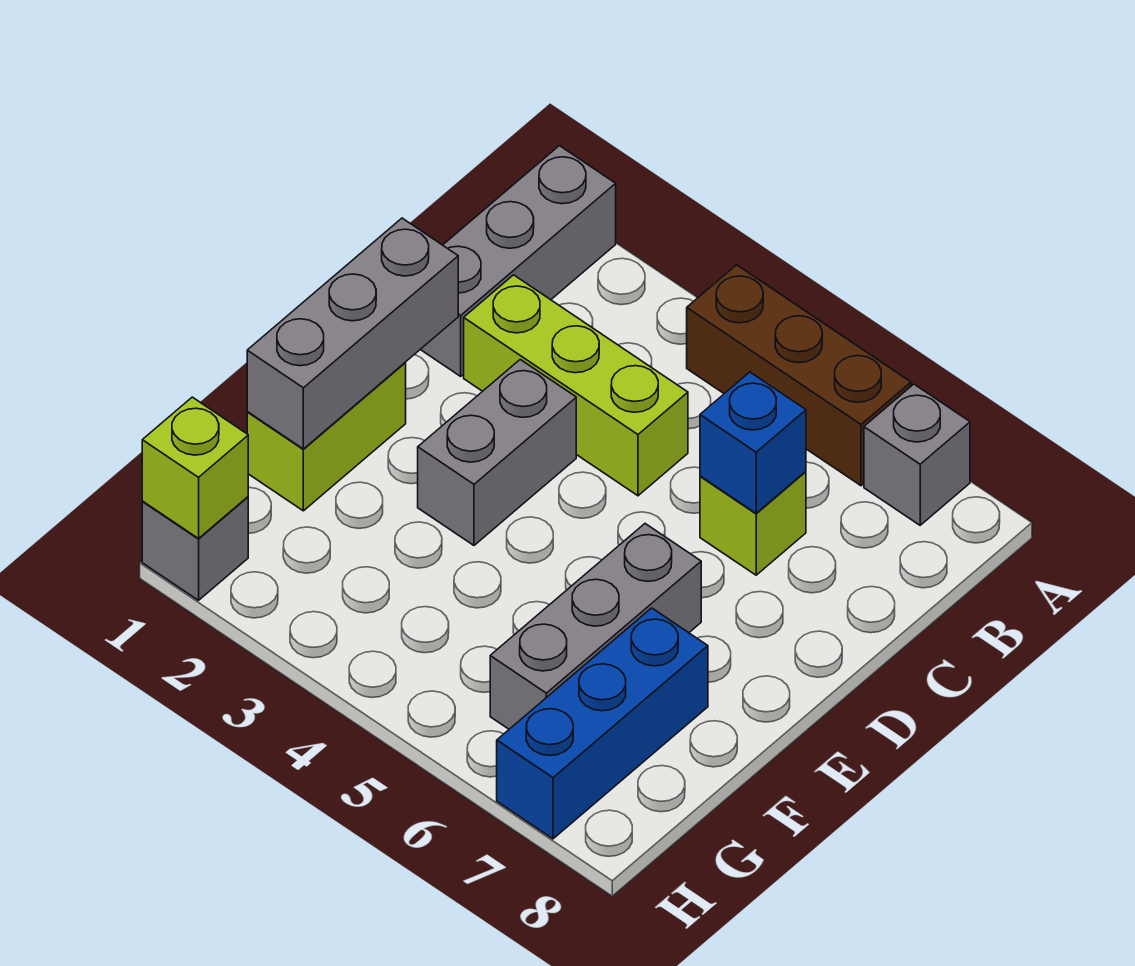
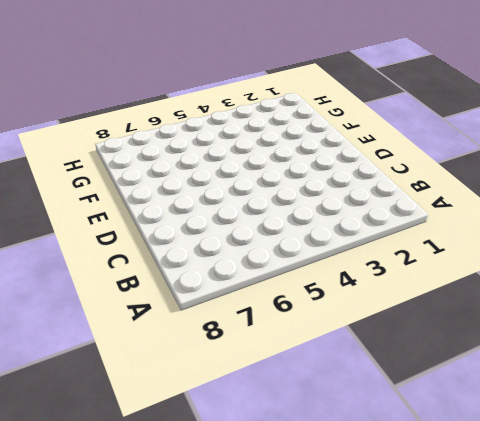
none -> grey brick A1:C1 level 1
none -> brown brick A4:A6 level 1
none -> grey brick A7 level 1

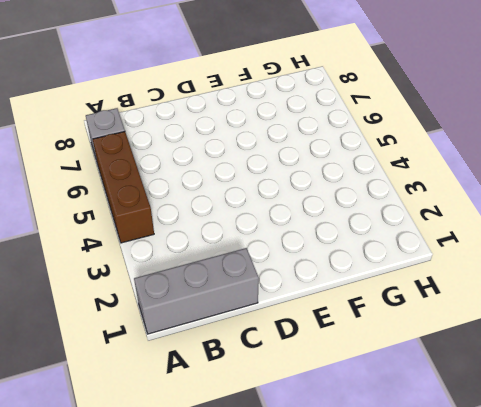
none -> lime brick C2:C4 level 1
none -> lime brick C6 level 1
none -> grey brick D3:E3 level 1

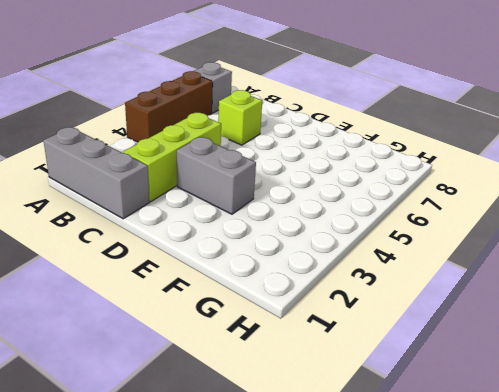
none -> lime brick E1:F1 level 1
none -> grey brick E6:G6 level 1
none -> blue brick F7:H7 level 1

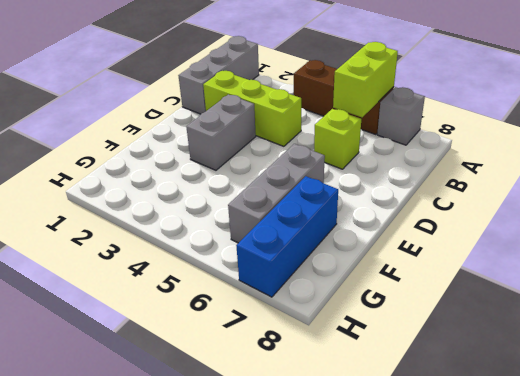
lime brick A6:B6 level 2 -> lime brick E1:F1 level 1
none -> grey brick H1 level 1
none -> blue brick C6 level 2
none -> grey brick D1:F1 level 2

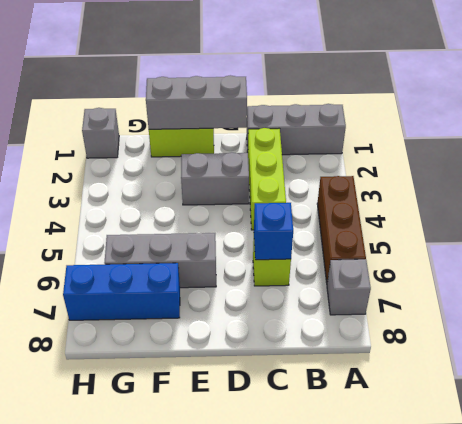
none -> lime brick H1 level 2

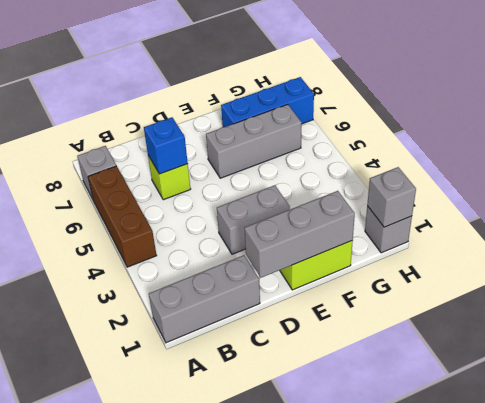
grey brick H1 level 2 -> lime brick H1 level 2
none -> lime brick C2:C4 level 1

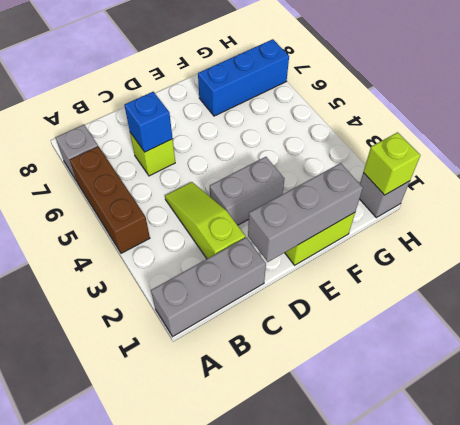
lime slope C2:C4 level 1 top 2 -> lime brick C2:C4 level 1
none -> grey brick E6:G6 level 1

